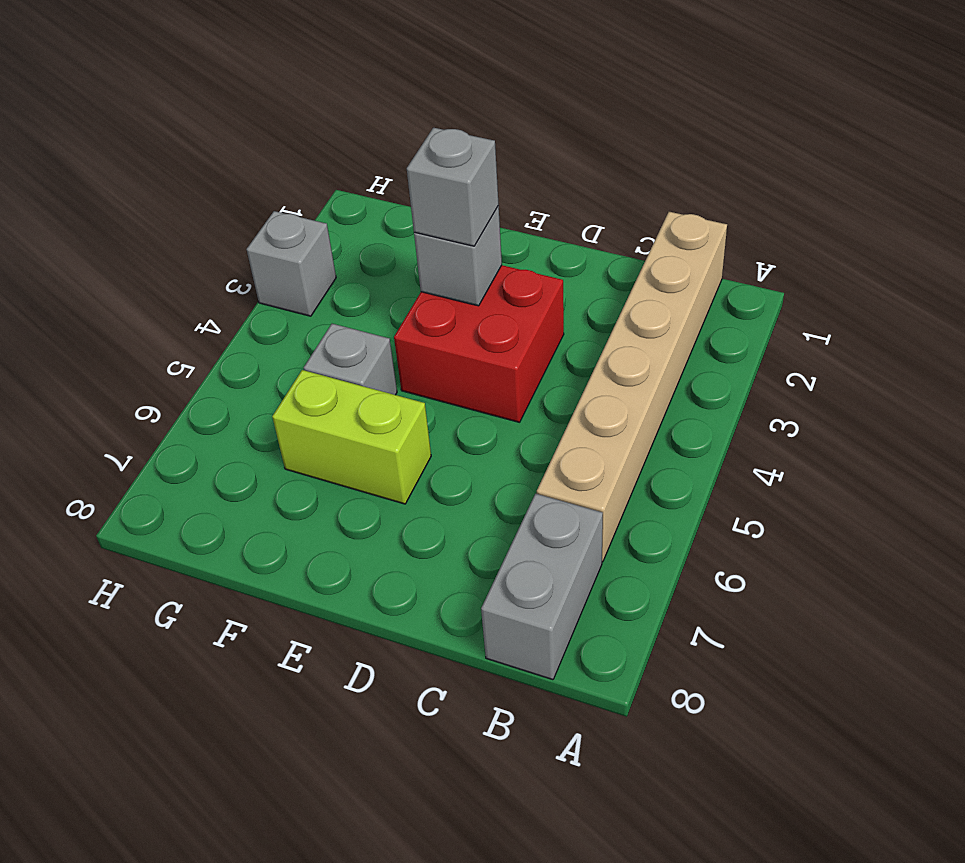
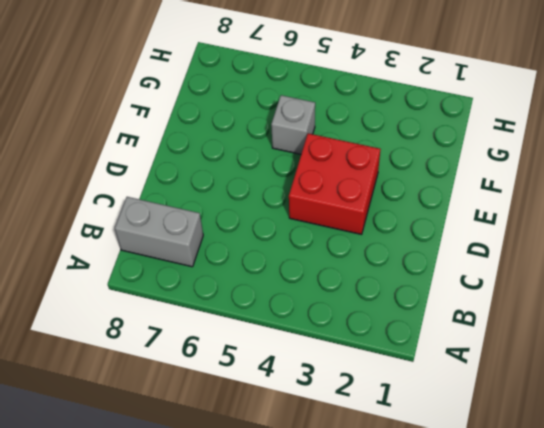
none -> tan brick B1:B6 level 1
none -> lime brick E6:F6 level 1

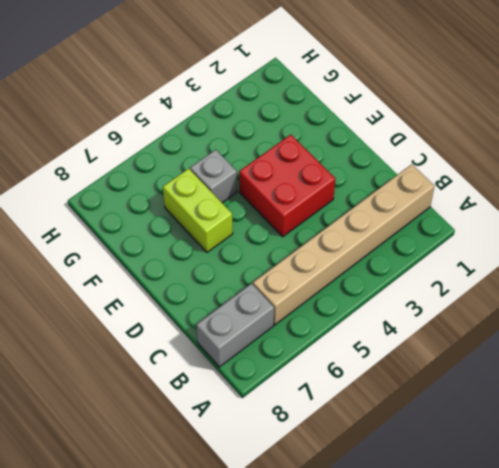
none -> grey brick H3 level 1
none -> grey brick E3 level 2

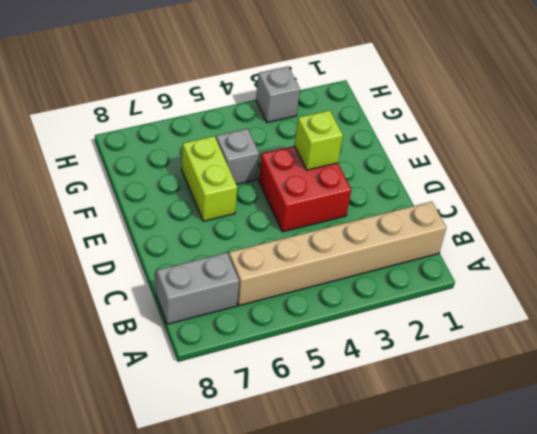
lime brick E3 level 2 -> grey brick E3 level 2
none -> grey brick E3 level 3

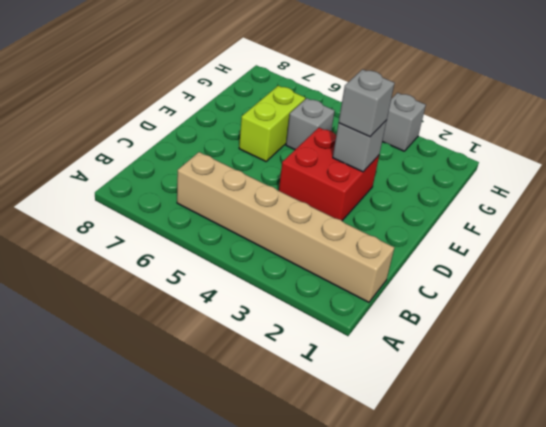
none -> grey brick B7:B8 level 1

